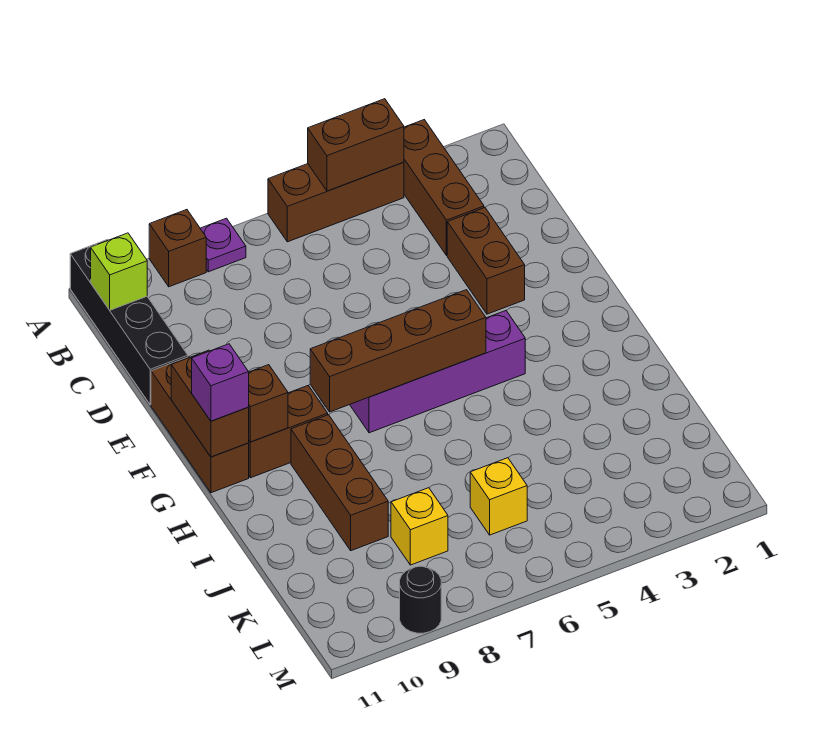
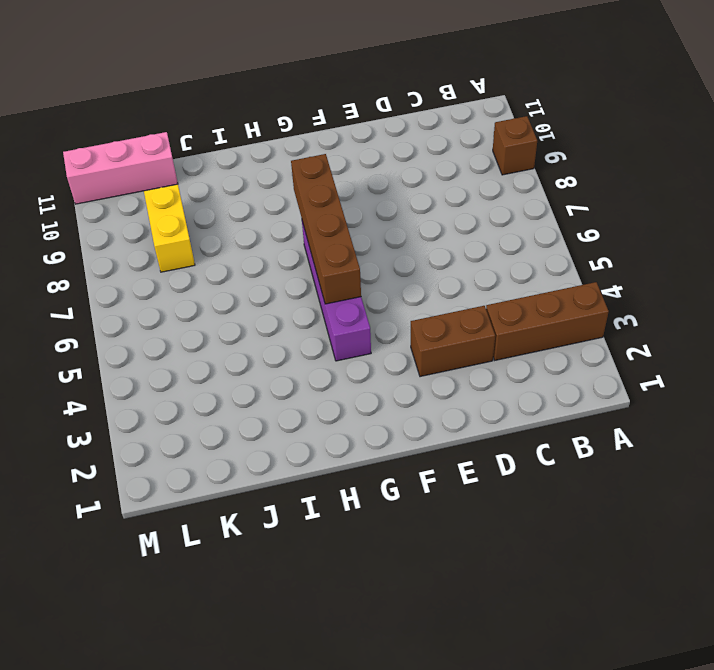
yellow brick K8:K9 level 1 -> yellow brick K8 level 1
pink brick K11:M11 level 1 -> none
none -> brown brick A4:A6 level 1
none -> purple plate A8 level 1
none -> black brick A11:D11 level 1

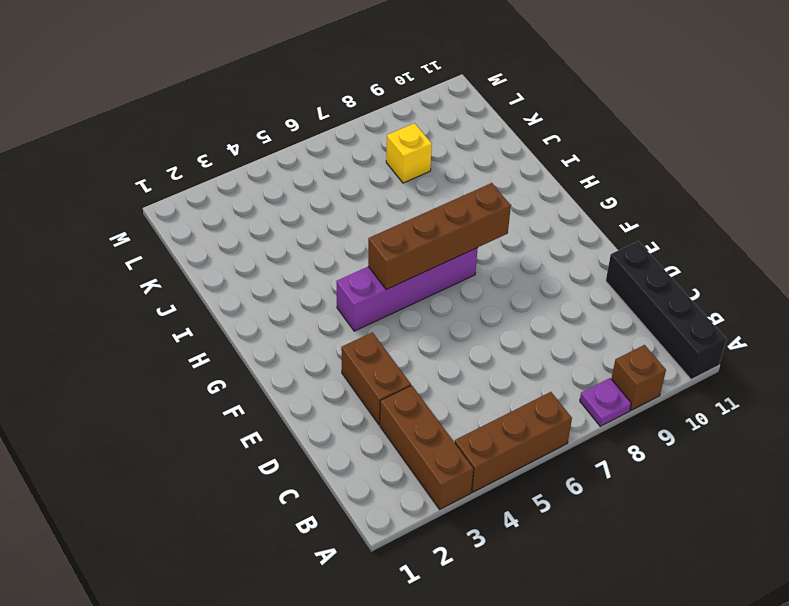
none -> brown brick E11:G11 level 1
none -> brown brick G9:G10 level 1
none -> brown brick H9:J9 level 1

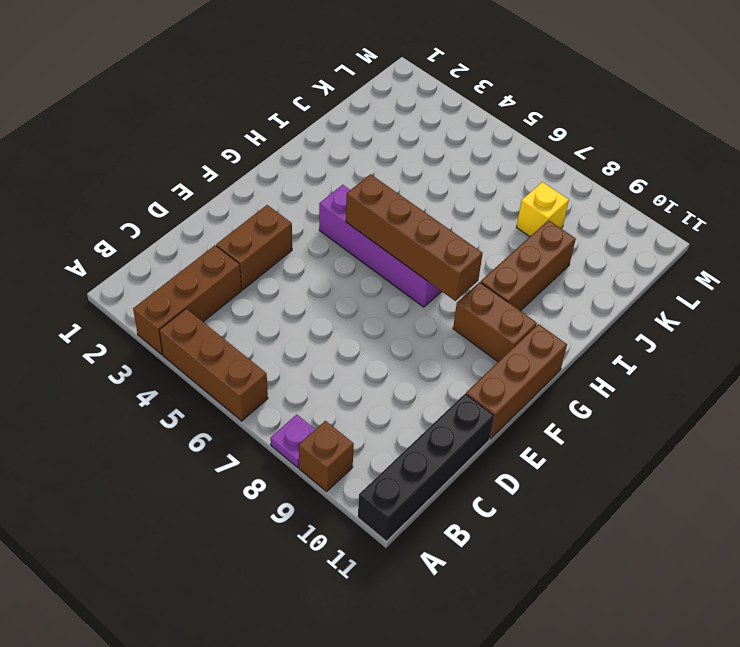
none -> yellow brick K6 level 1
none -> black round brick M9 level 1
none -> brown brick A4:A5 level 2

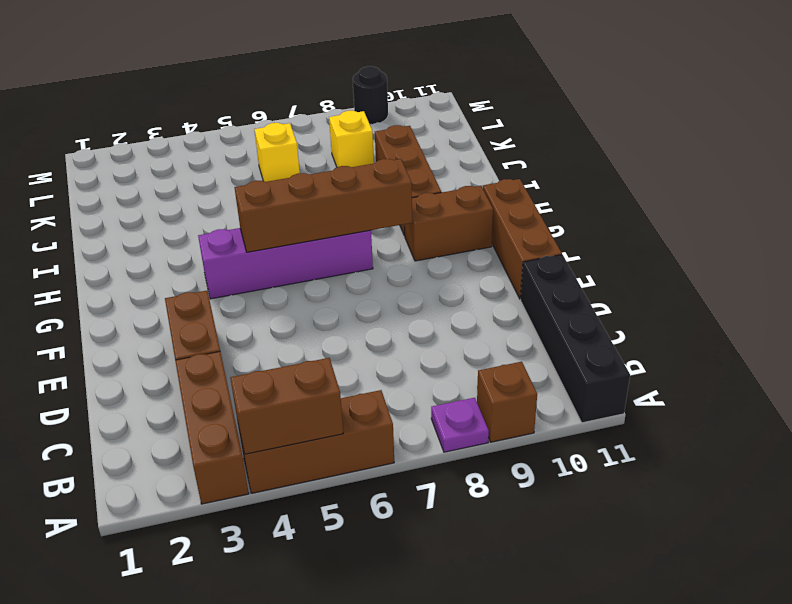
none -> lime brick B11 level 2
none -> brown brick F11:G11 level 2
none -> brown brick G10 level 2

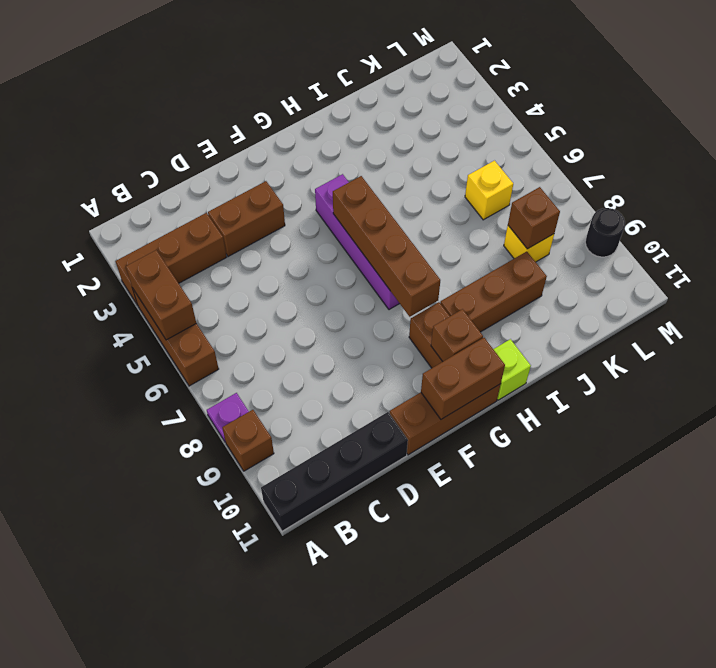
lime brick H11 level 1 -> lime brick B11 level 2
brown brick K8 level 2 -> none
none -> purple brick G11 level 3

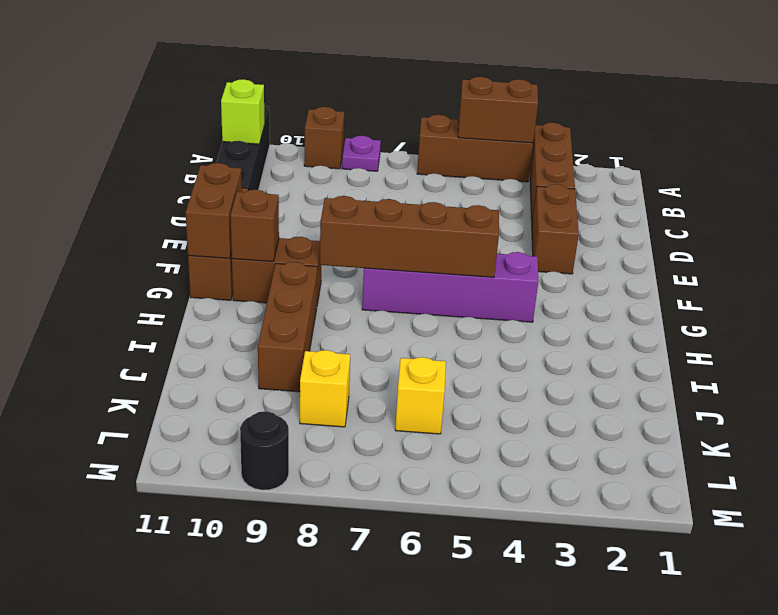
none -> purple brick G11 level 3

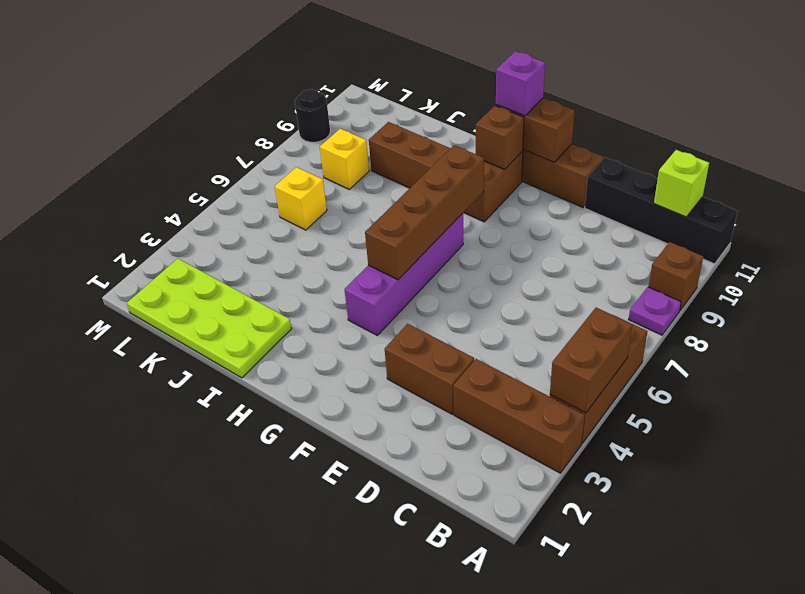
lime plate I1:L2 level 1 -> none

